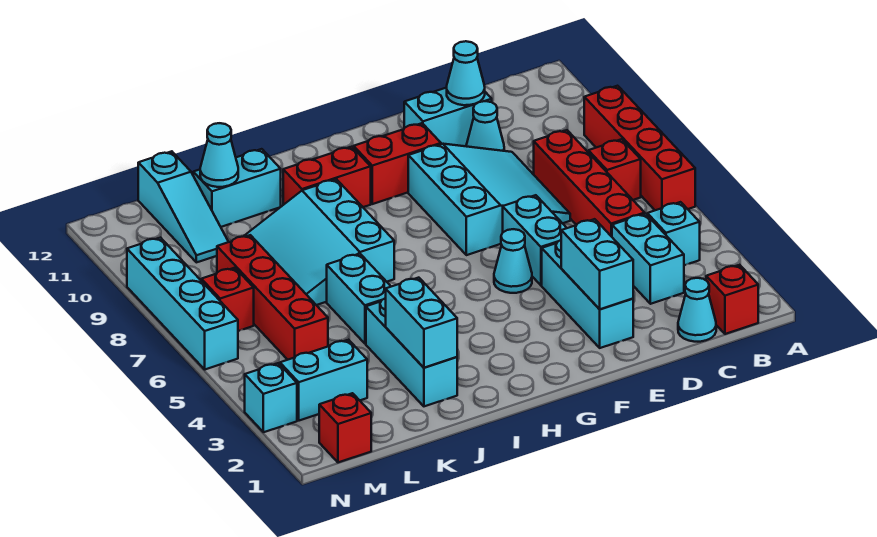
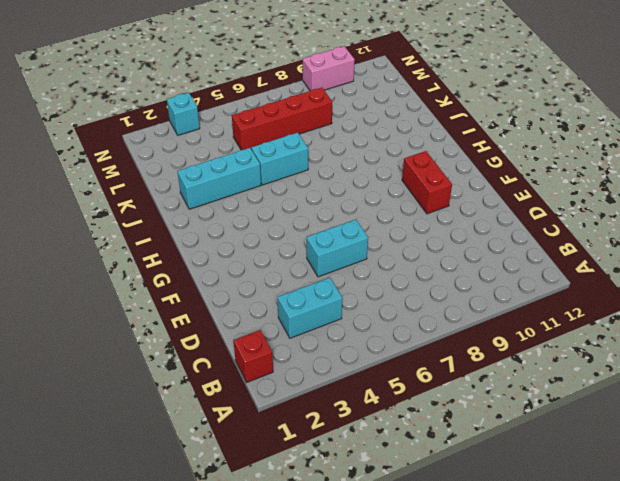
pink brick N9:N10 level 1 -> cyan brick N6:N9 level 1
none -> red brick A6:A9 level 1
none -> cyan brick B4 level 1
none -> red brick B7 level 1
none -> cyan cone C1 level 1

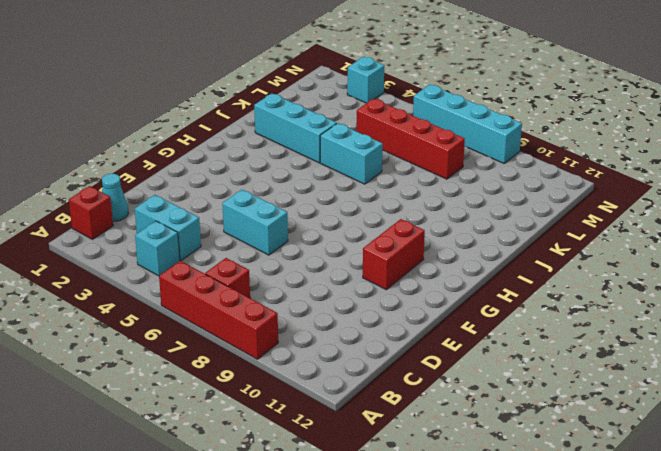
none -> red brick C5:C8 level 1
none -> cyan slope D7:F9 level 1 top F
none -> cyan cone D10 level 1
none -> cyan brick D11:E11 level 1

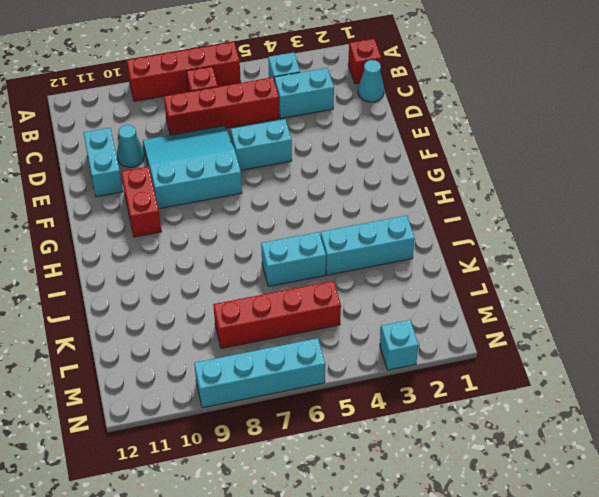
none -> cyan brick E2:E4 level 1
none -> cyan cone F5 level 1
none -> red brick H10:I10 level 1
none -> cyan slope I7:K9 level 1 top I

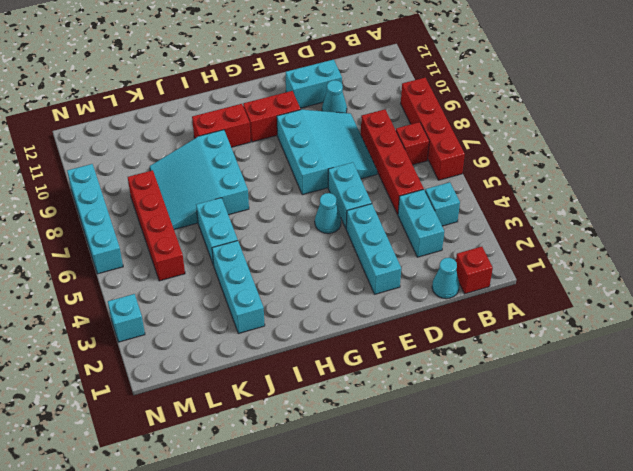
none -> cyan brick J11:K11 level 1
none -> cyan brick L3:M3 level 1
none -> cyan slope L10:L12 level 1 top 12
none -> red brick M1 level 1

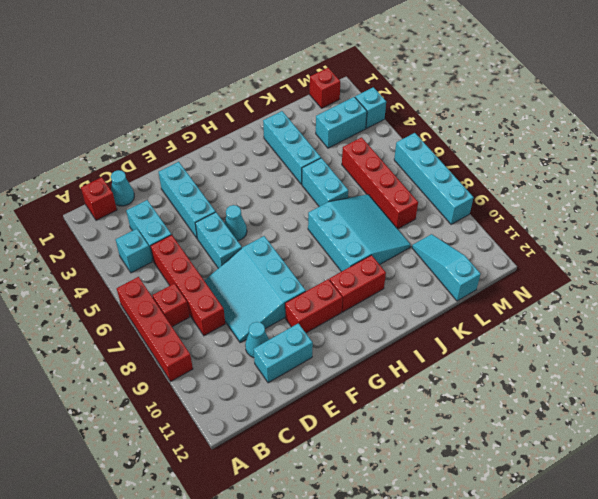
none -> cyan brick J11:K11 level 1
none -> red brick M7 level 1
none -> cyan cone D11 level 2
none -> cyan brick E2:E3 level 2

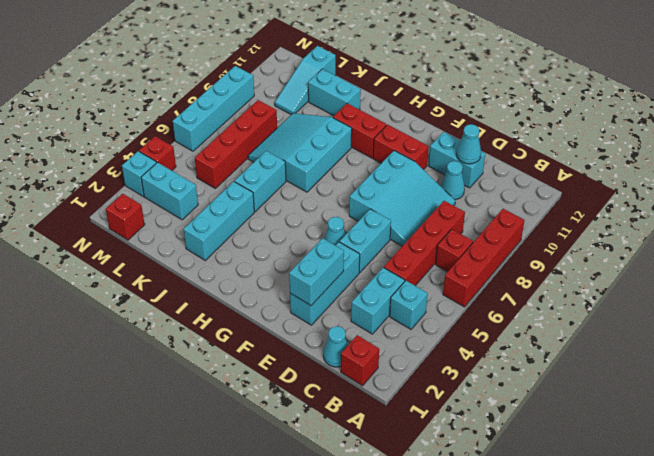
red brick N4 level 1 -> red brick M7 level 1
none -> cyan brick J2:J3 level 2
none -> cyan cone K11 level 2

